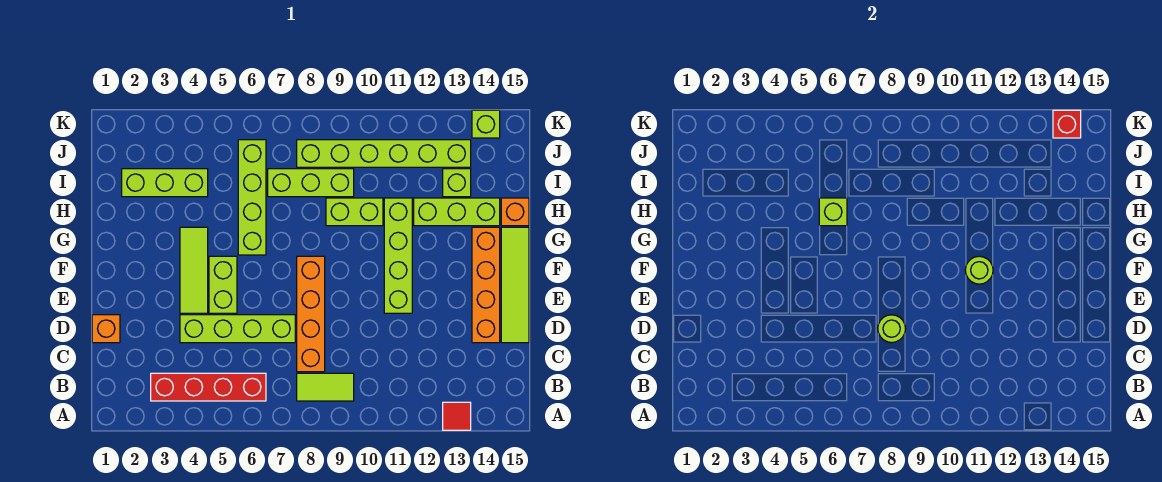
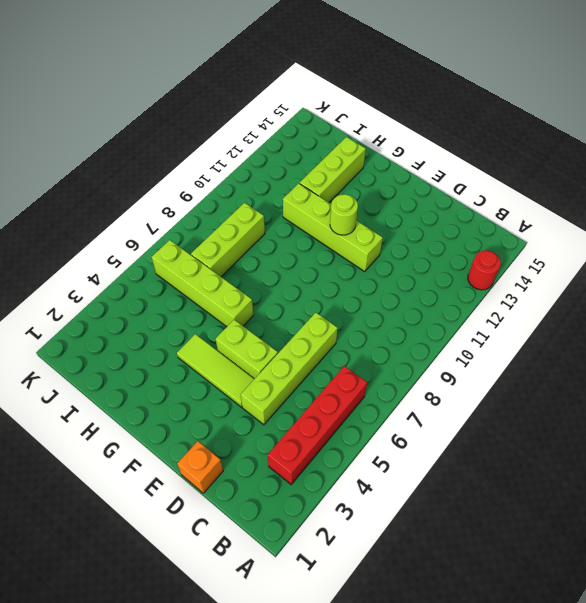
red round brick A13 level 1 -> red tile A13 level 1
none -> lime tile B8:B9 level 1
none -> orange brick C8:F8 level 1
none -> orange brick D14:G14 level 1

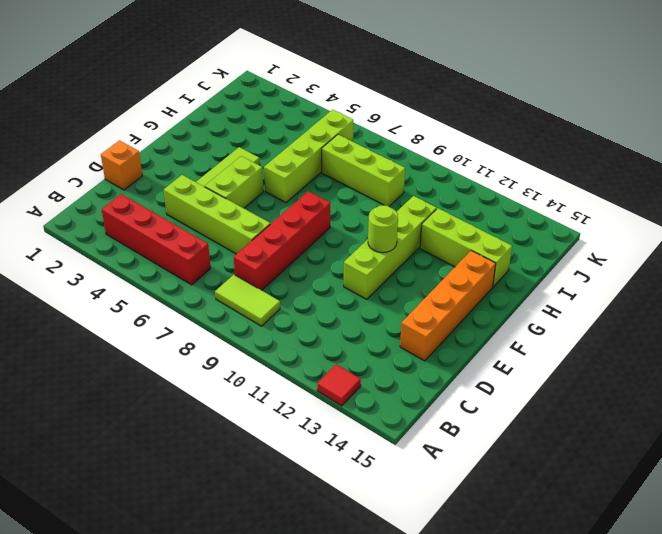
red brick C8:F8 level 1 -> orange brick C8:F8 level 1
none -> lime tile D15:G15 level 1
none -> lime brick H9:H10 level 1
none -> orange brick H15 level 1

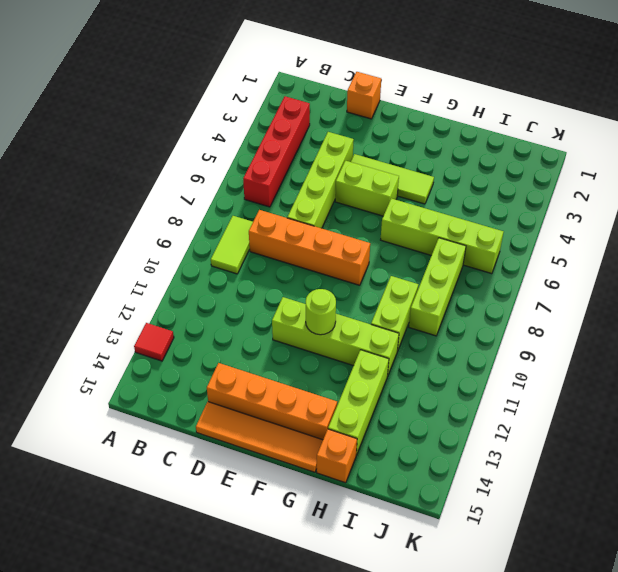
orange tile D15:G15 level 1 -> lime tile D15:G15 level 1
none -> lime brick I2:I4 level 1
none -> lime brick I13 level 1
none -> lime brick J8:J13 level 1

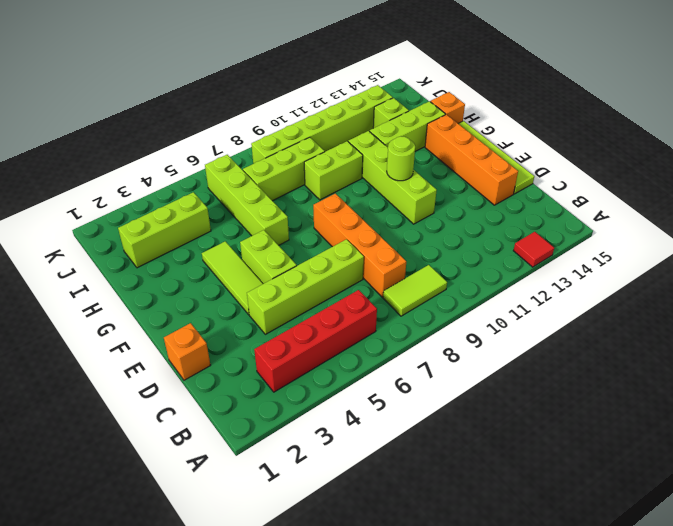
none -> lime brick K14 level 1
none -> lime round brick D8 level 2
none -> lime brick H6 level 2

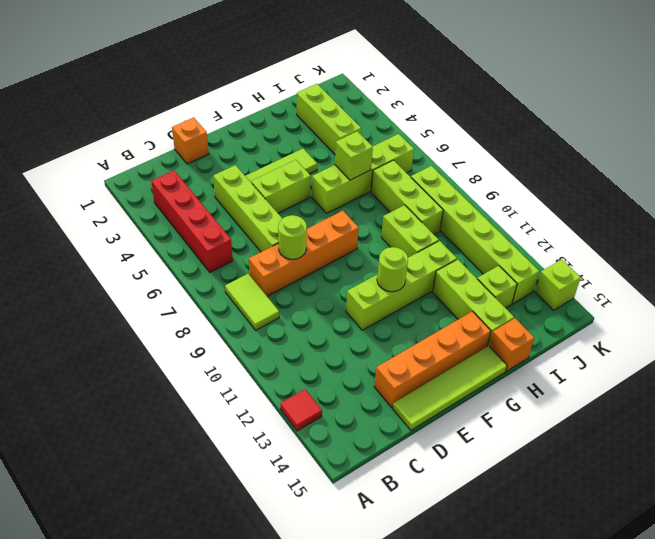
none -> red brick K14 level 2

